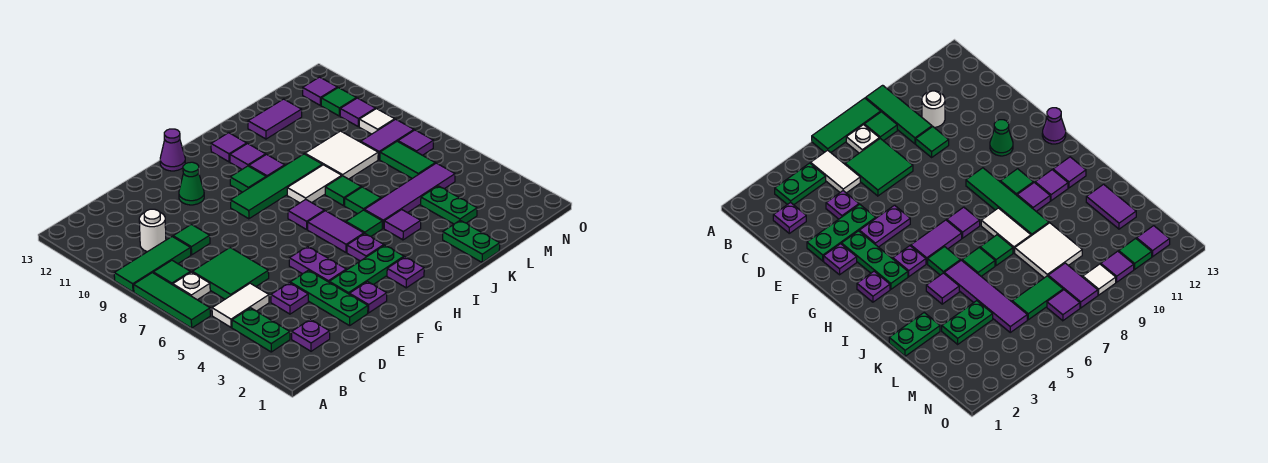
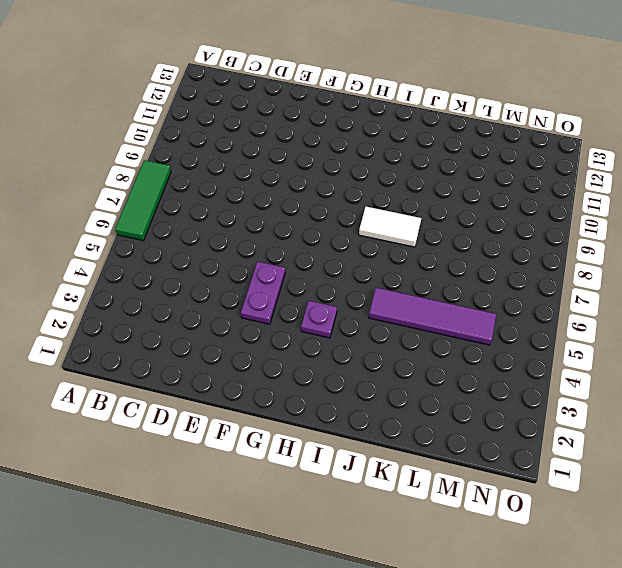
none -> green tile A9:C9 level 1
none -> green plate B3:B4 level 1
none -> white tile B5:C5 level 1
none -> white plate B7 level 1

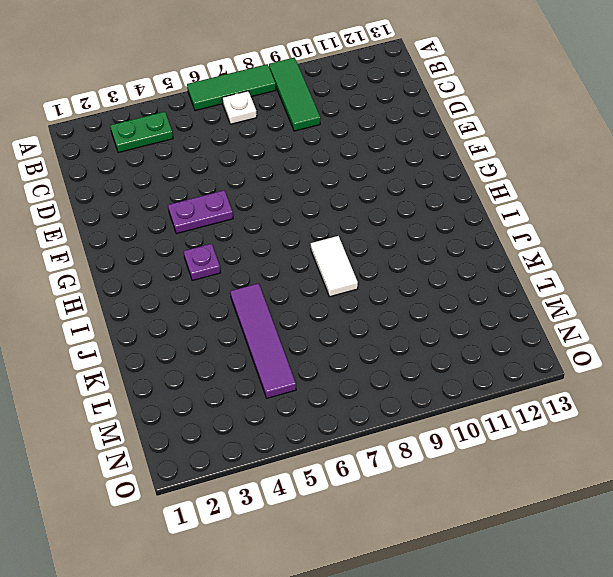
none -> white tile B5:C5 level 1
none -> green tile B8 level 1
none -> purple plate C2 level 1
none -> green tile C6:D7 level 1

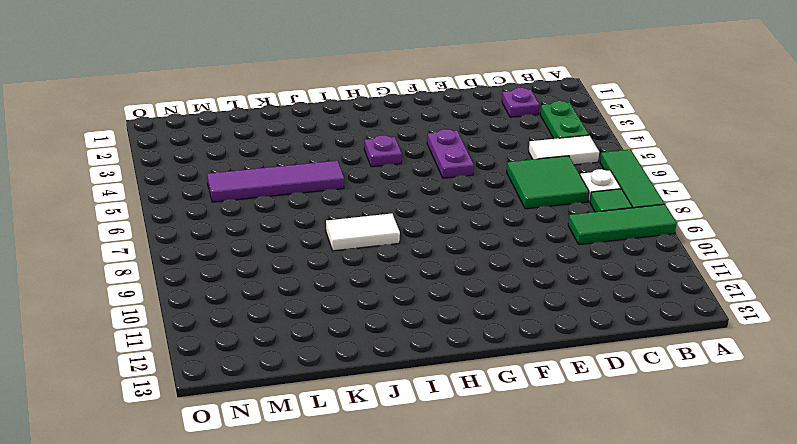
none -> white round brick C10 level 1
none -> purple plate D4 level 1
none -> green tile D9 level 1
none -> green plate E2:E4 level 1

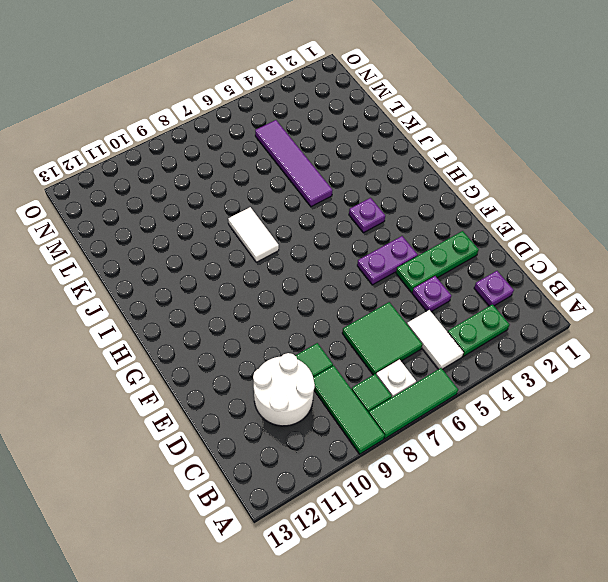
white round brick C10:D11 level 1 -> white round brick C10 level 1
none -> purple plate F2 level 1
none -> green plate F3:H3 level 1
none -> green cone F11 level 1
none -> green tile G9:J9 level 1

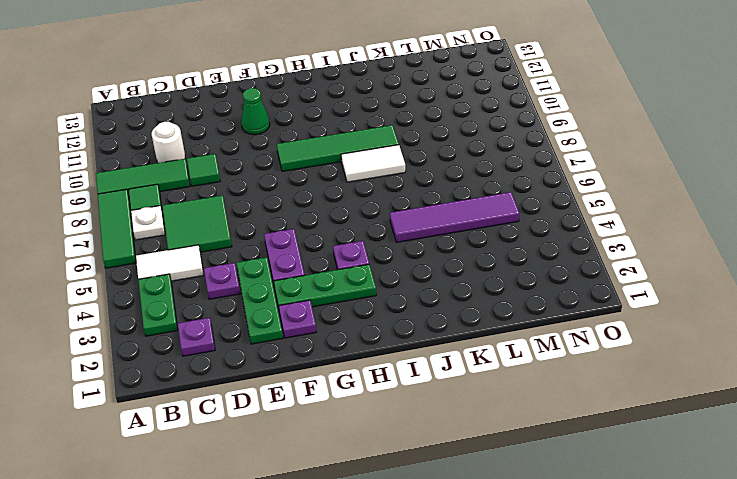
none -> purple cone G13 level 1
none -> purple plate H2 level 1
none -> purple tile H5:H6 level 1
none -> purple tile H7 level 1

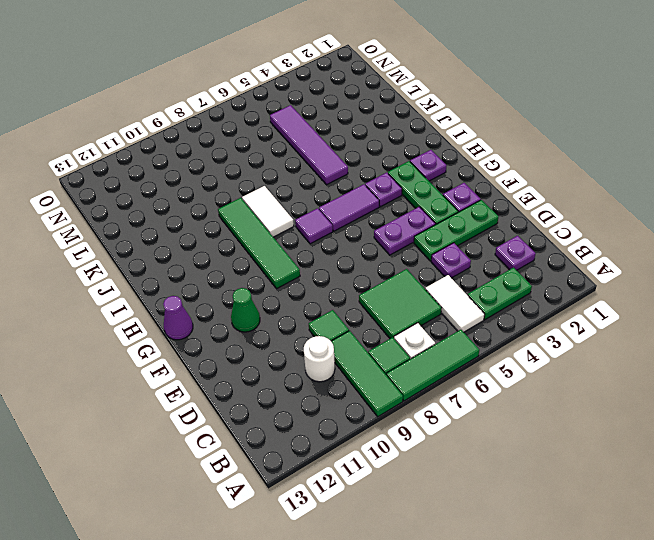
none -> green tile H10 level 1
none -> green tile I5 level 1
none -> purple tile I10 level 1
none -> purple tile I11 level 1

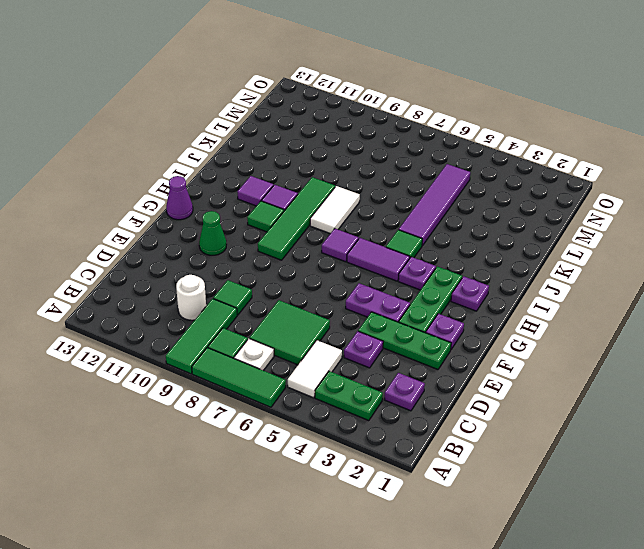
none -> purple tile I12 level 1
none -> purple tile J4 level 1
none -> green tile J6 level 1
none -> green tile J7 level 1

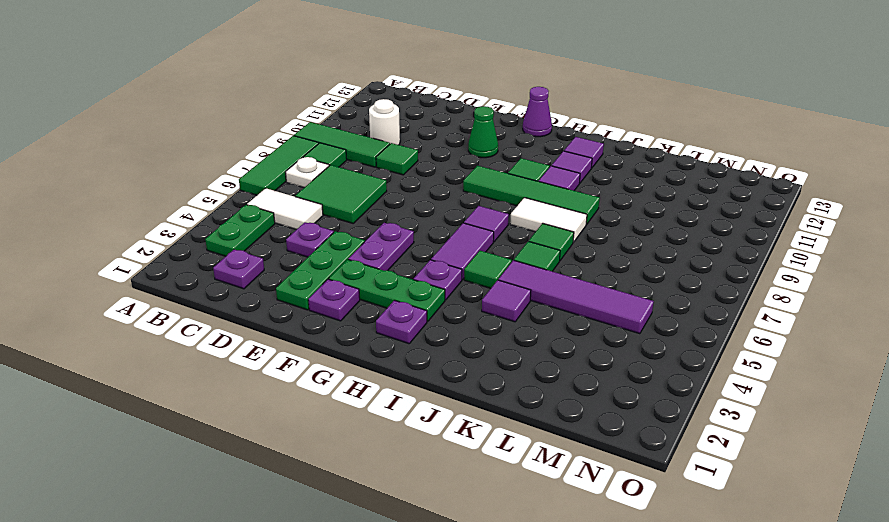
none -> green plate K1:K2 level 1
none -> white tile K8:L9 level 1
none -> purple tile K12:L12 level 1
none -> green plate L3:L4 level 1

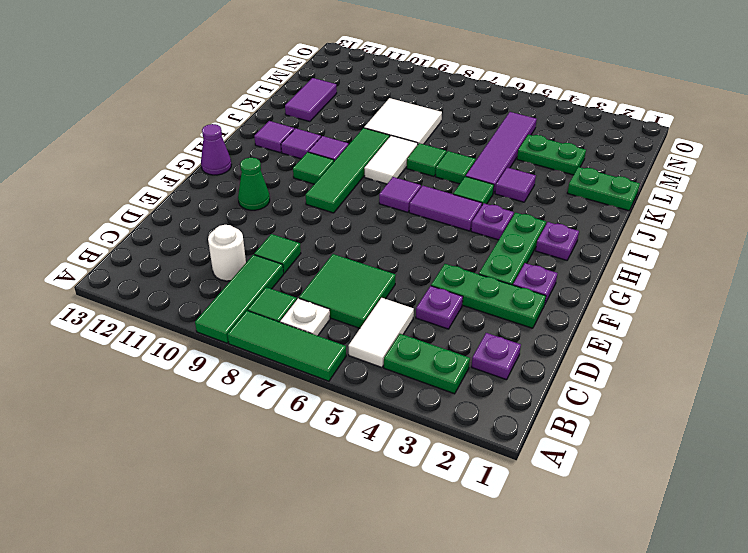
none -> purple plate F4:F5 level 1
none -> green tile M6:M7 level 1
none -> purple tile M8:N8 level 1
none -> purple tile N7 level 1

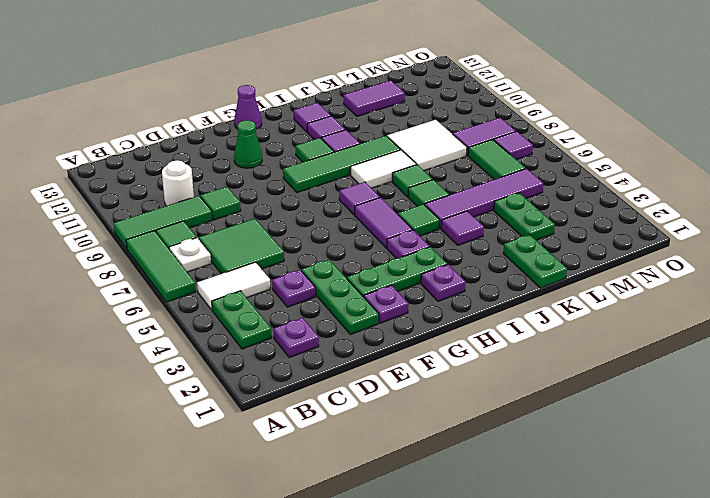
none -> purple plate F4:F5 level 1
none -> white tile N9 level 1
none -> purple tile N10 level 1
none -> green tile N11 level 1

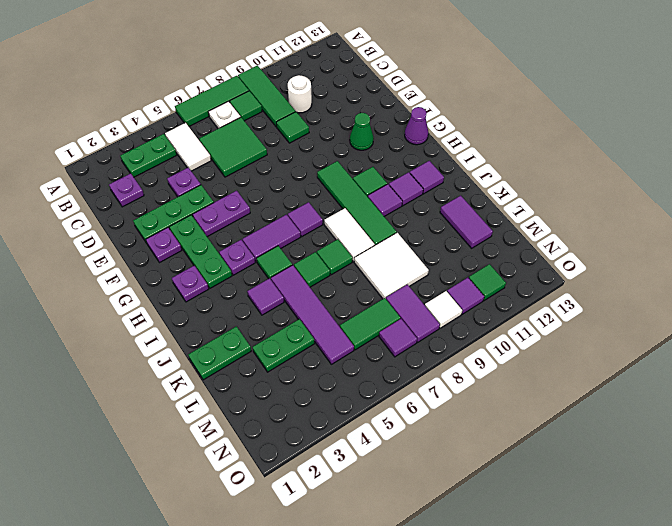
none -> purple tile N12 level 1

